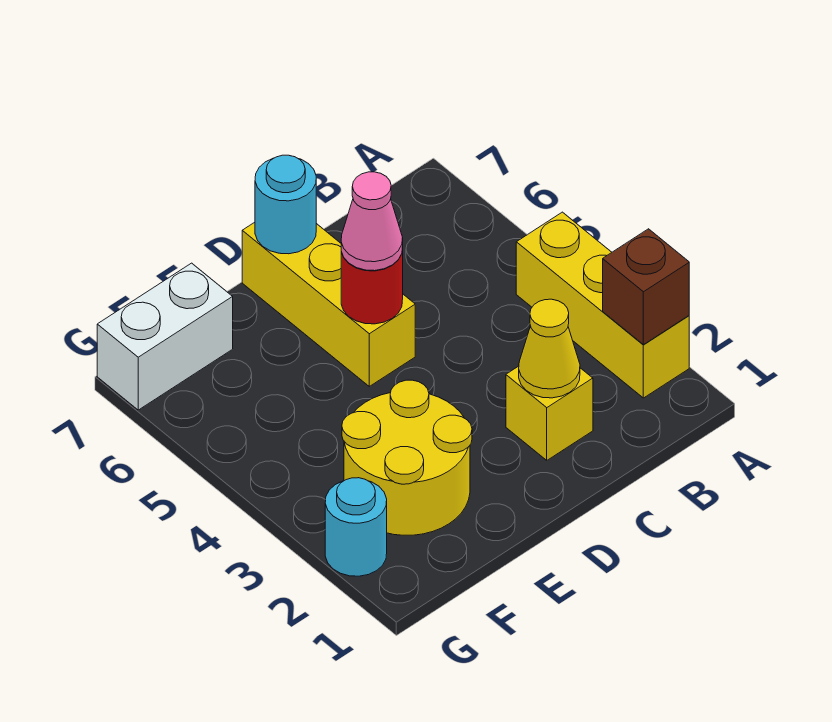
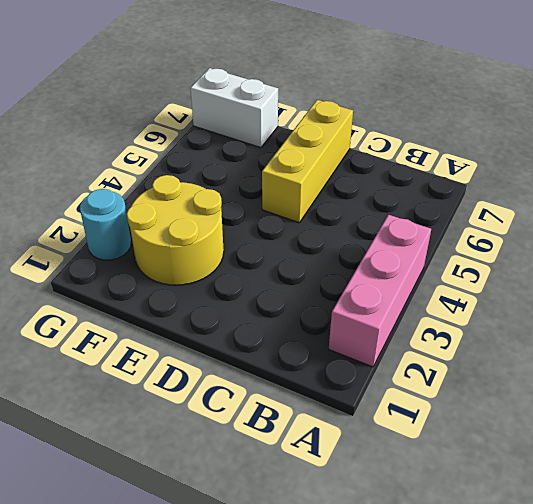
pink brick A2:A4 level 1 -> yellow brick A2:A4 level 1
none -> yellow brick C2 level 1
none -> brown brick A2 level 2

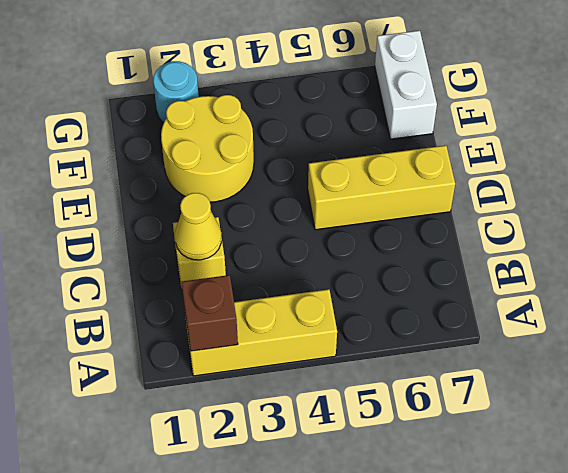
none -> red round brick D5 level 2
none -> cyan round brick D7 level 2

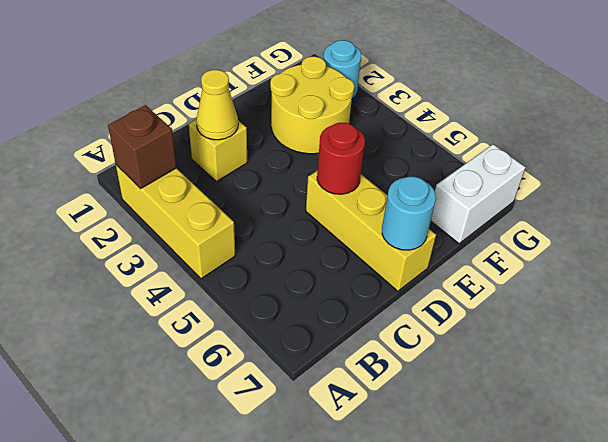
none -> pink cone D5 level 3

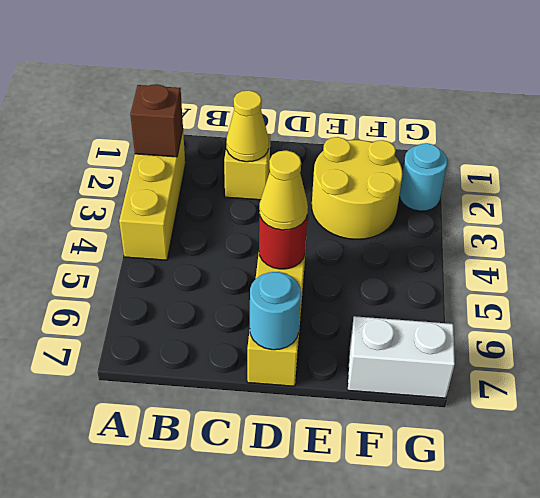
yellow cone D5 level 3 -> pink cone D5 level 3

